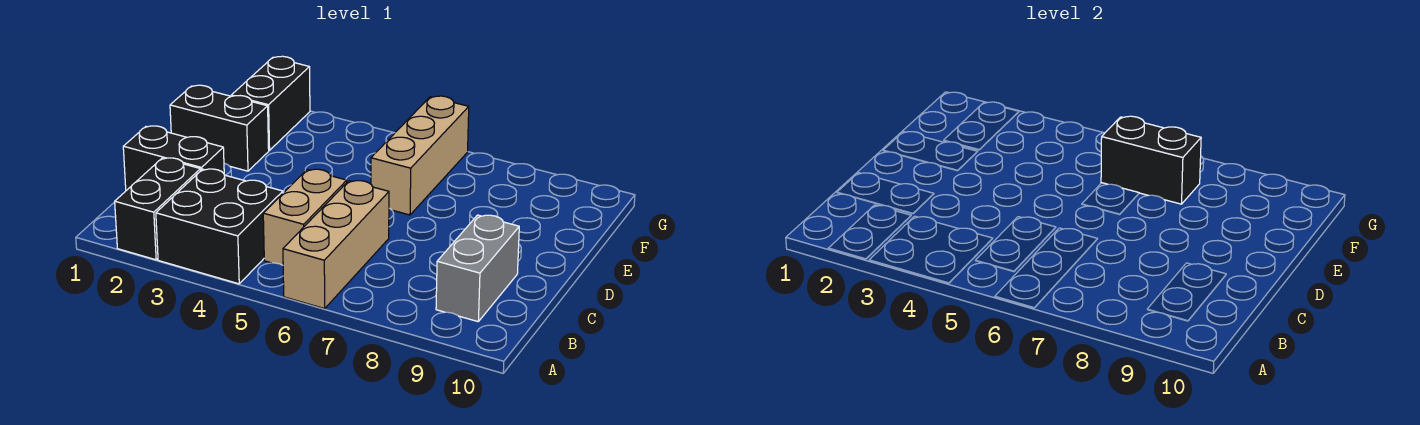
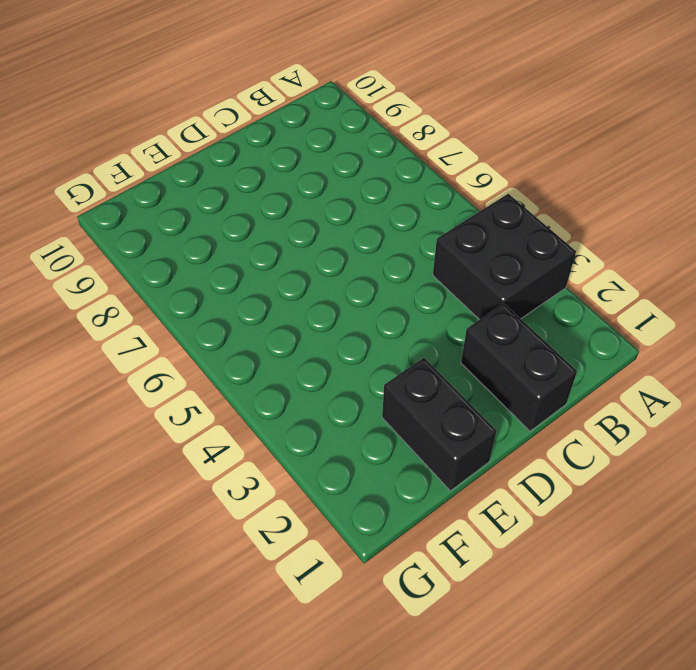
none -> black brick A2:B2 level 1
none -> tan brick A6:C6 level 1

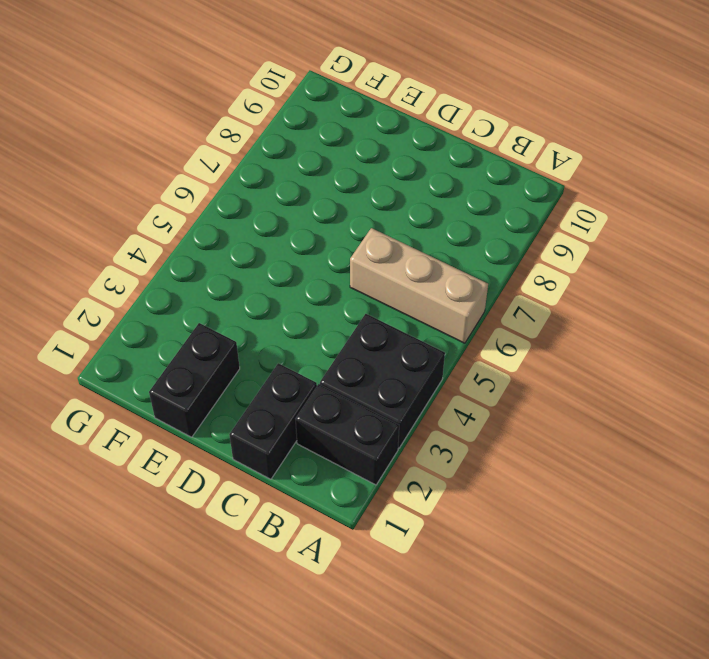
none -> tan brick B5:C5 level 1
none -> grey brick B9:C9 level 1

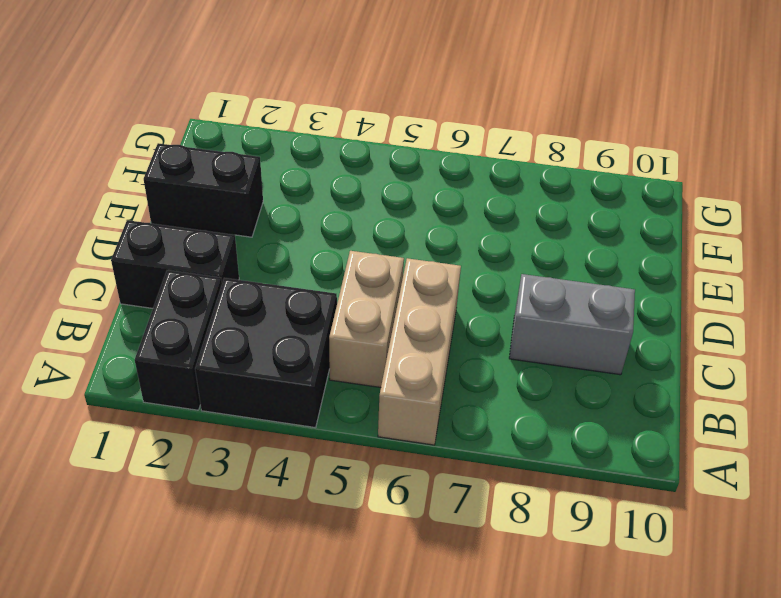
grey brick C8:C9 level 1 -> grey brick B9:C9 level 1
none -> tan brick E6:G6 level 1
none -> black brick F2:G2 level 1

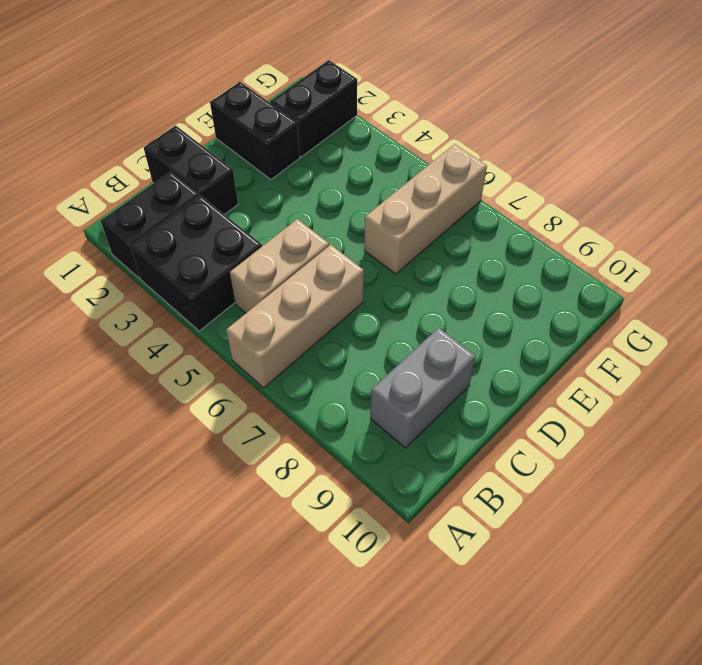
none -> black brick F6:F7 level 2

